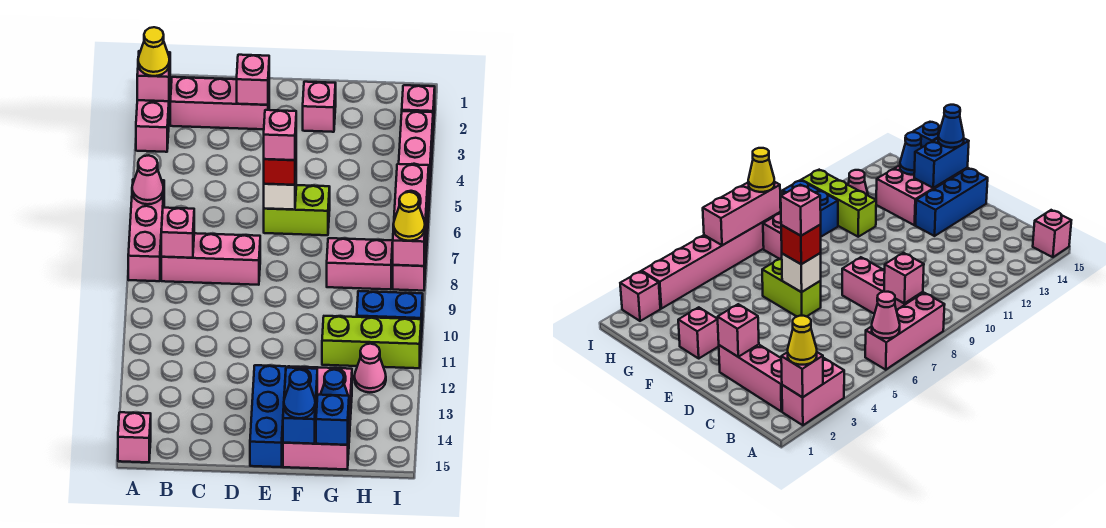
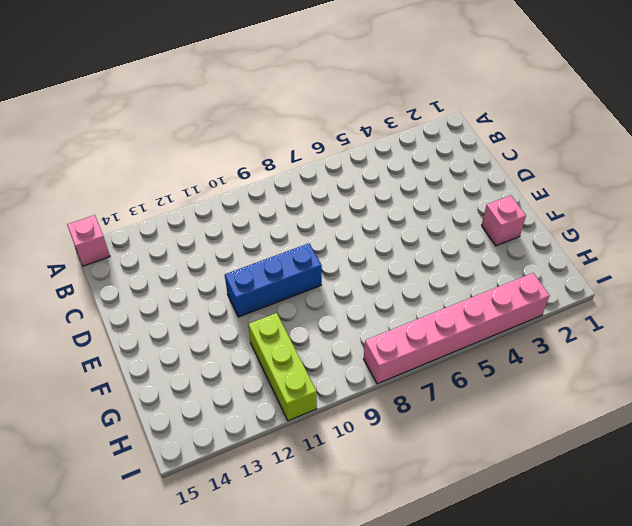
blue brick E9:E11 level 1 -> blue brick E13:E15 level 1
none -> pink brick A2:A3 level 1
none -> pink brick A6:A8 level 1
none -> pink brick B2:D2 level 1

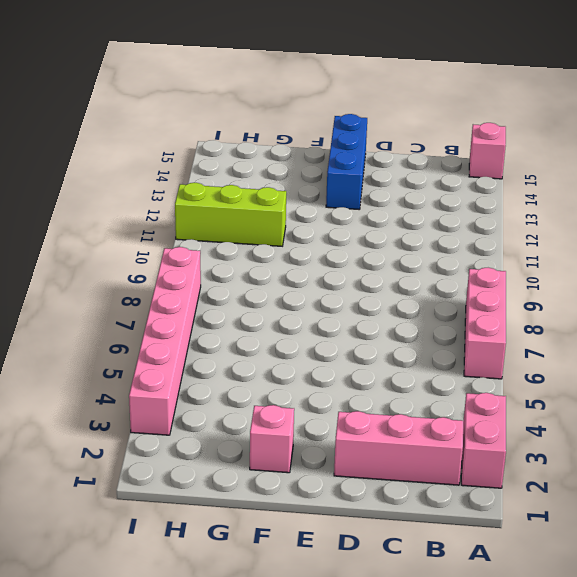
none -> pink brick B8:D8 level 1
none -> lime brick E6:F6 level 1
none -> pink brick F13:G15 level 1

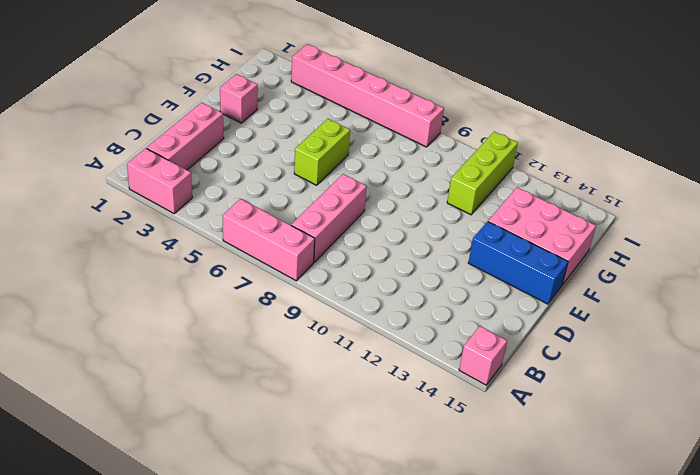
none -> pink brick G8:H8 level 1
none -> blue brick H10:I10 level 1
none -> pink cone H12 level 1

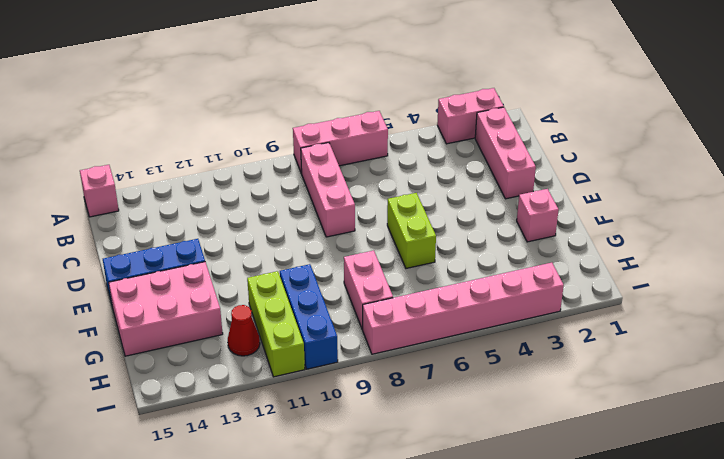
blue brick G10:I10 level 1 -> blue brick H10:I10 level 1
red cone H12 level 1 -> pink cone H12 level 1
none -> pink brick I2 level 1
none -> pink brick A2 level 2
none -> pink cone A6 level 2

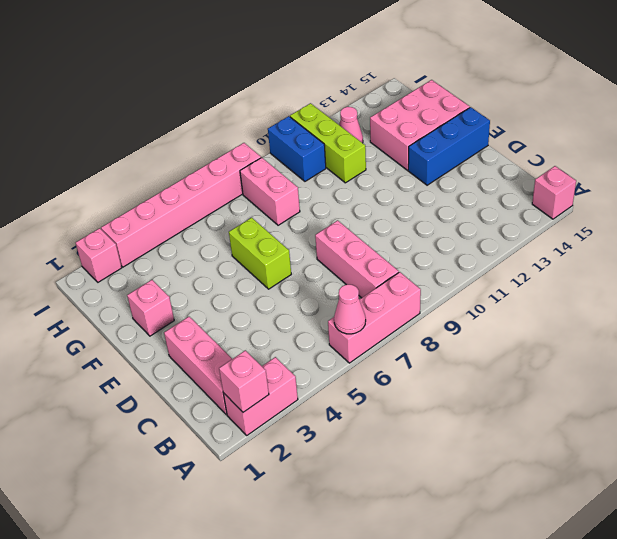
none -> pink brick B8 level 2
none -> pink brick D2 level 2
none -> white brick E6 level 2

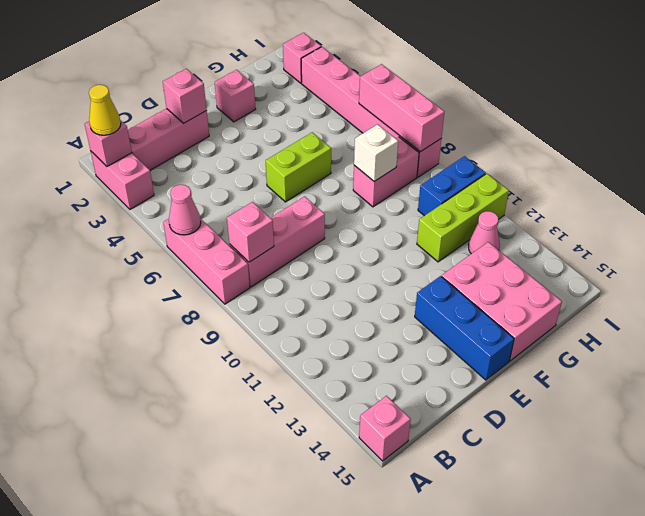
white brick G8 level 2 -> white brick E6 level 2
none -> blue brick F14:F15 level 2
none -> blue cone G14 level 2
none -> blue brick G15 level 2

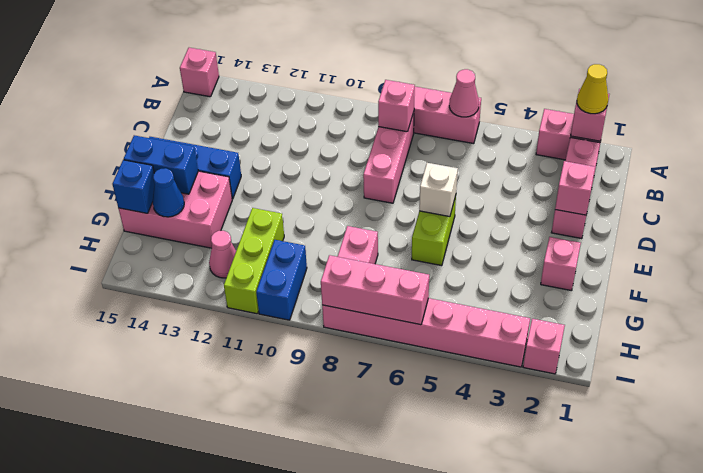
none -> red brick E6 level 3
none -> blue cone F15 level 3
none -> yellow cone I8 level 3

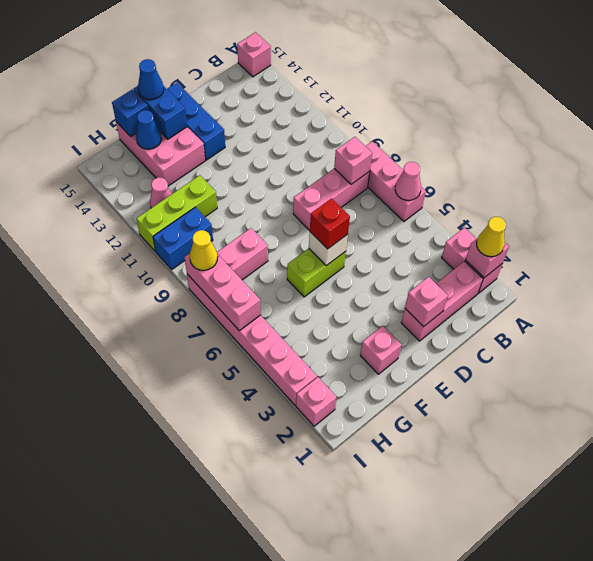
none -> pink brick E6 level 4

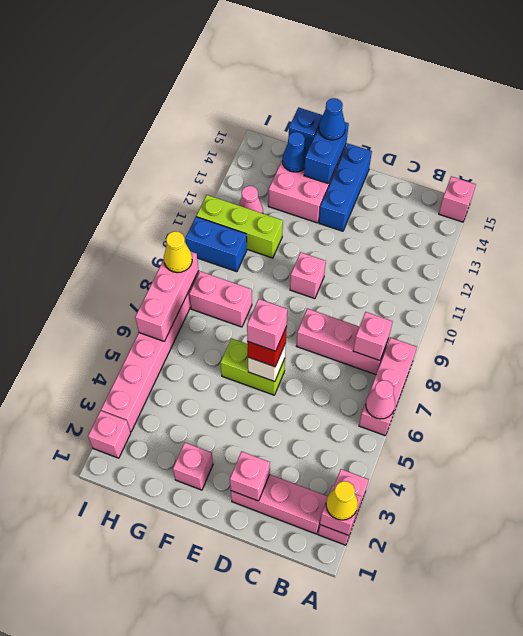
pink brick E10 level 1 -> none

